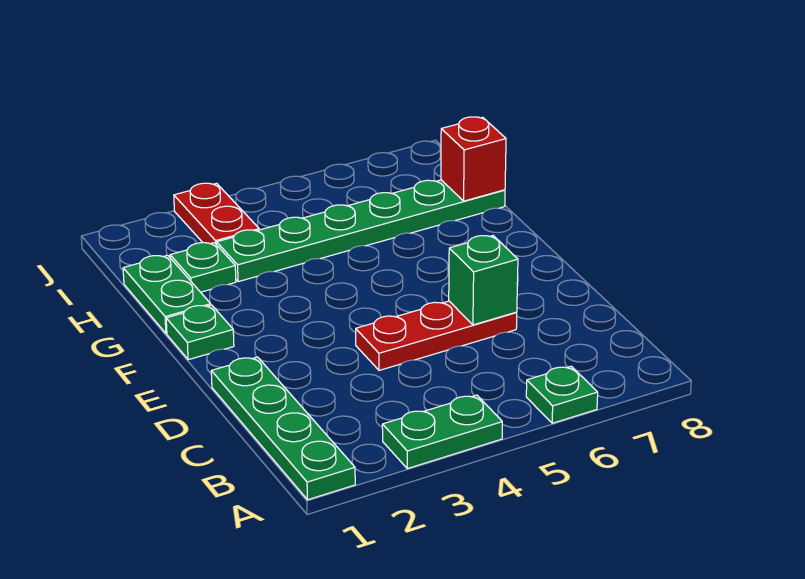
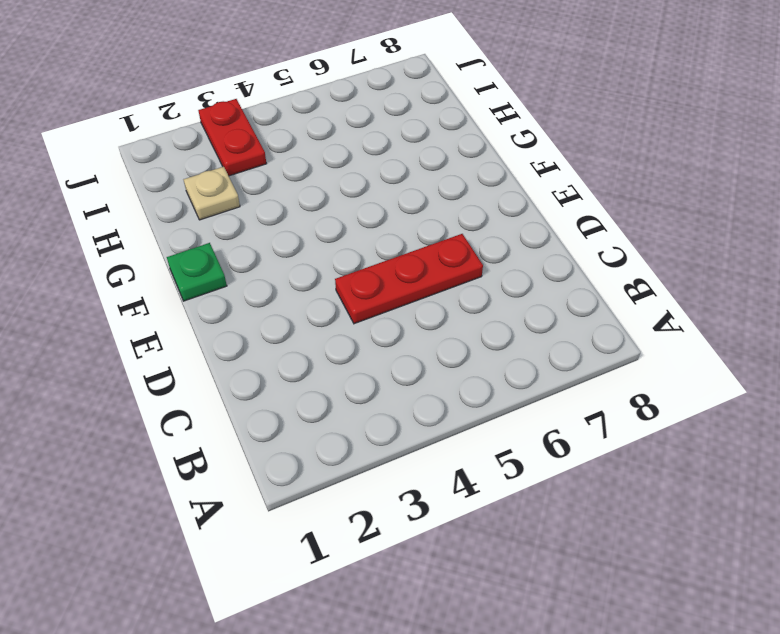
tan plate H2 level 1 -> green plate H2 level 1
none -> green plate A1:D1 level 1
none -> green plate A3:A4 level 1

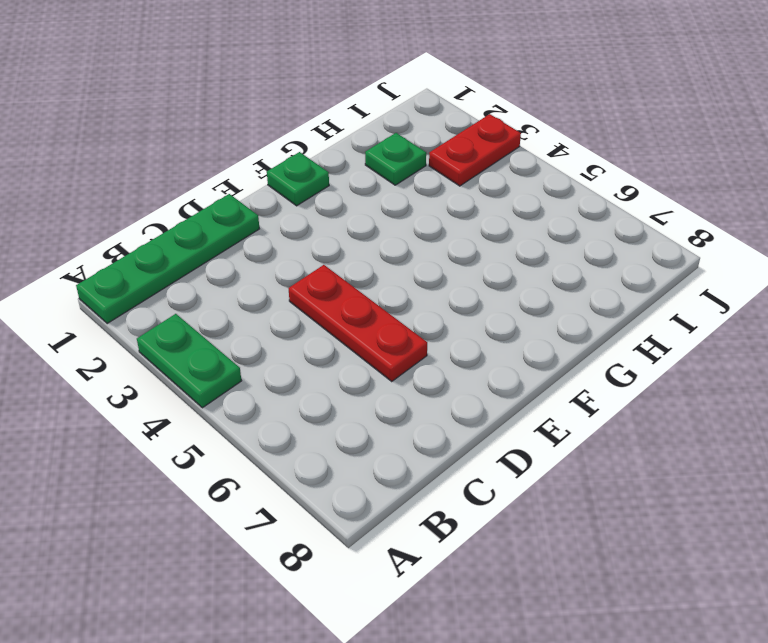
none -> green plate A6 level 1
none -> green plate G1:H1 level 1

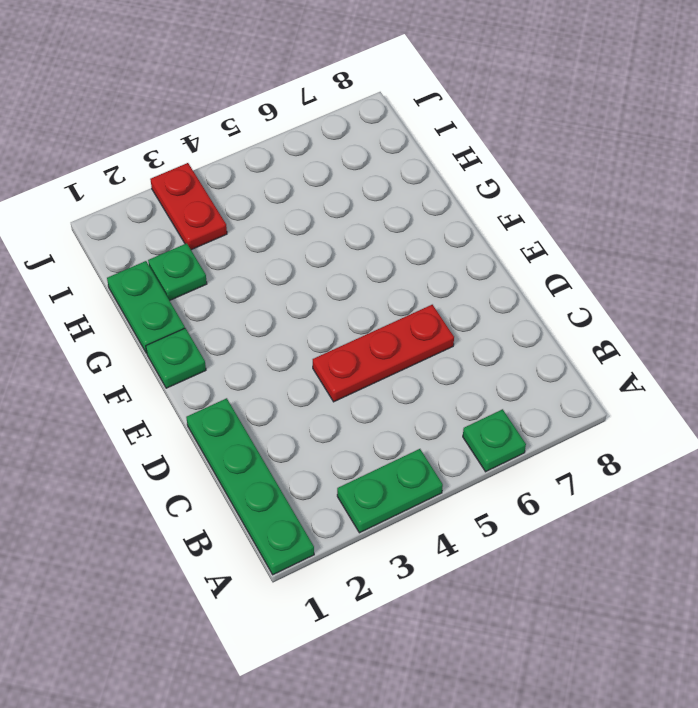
none -> green plate H3:H8 level 1
none -> green brick D6 level 2

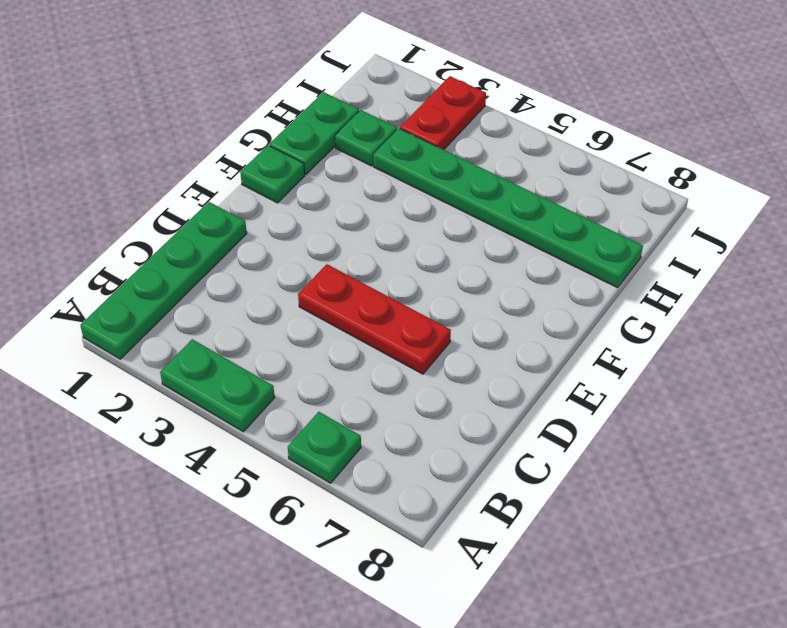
none -> green brick D6 level 2
none -> red brick H8 level 2

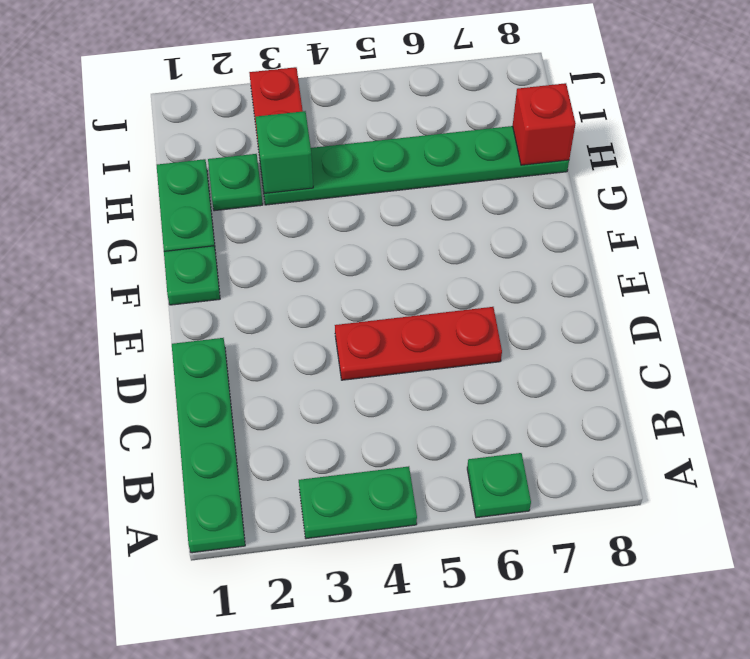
green brick H3 level 2 -> green brick D6 level 2

